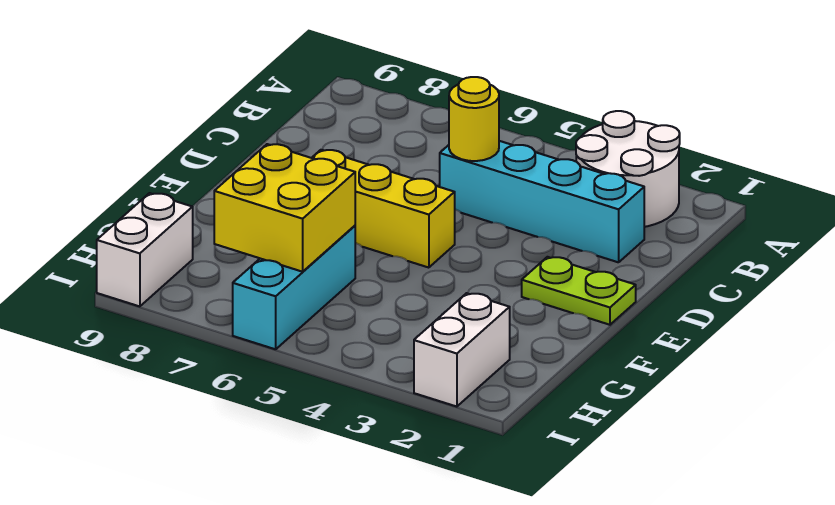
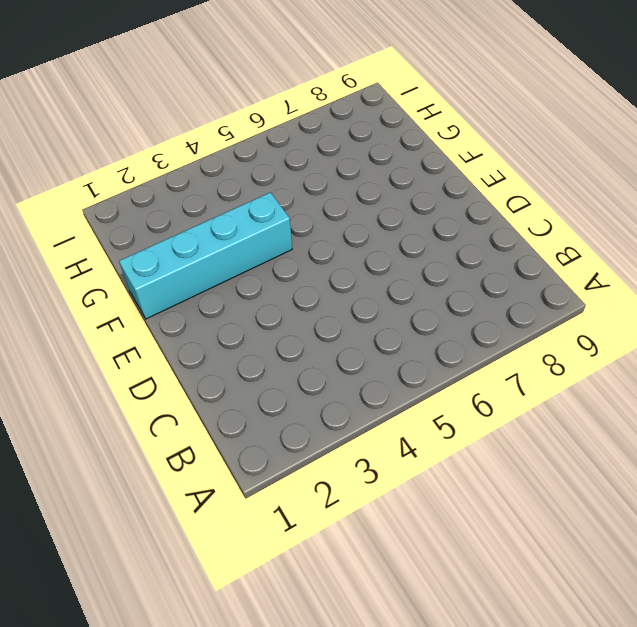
cyan brick F1:F4 level 1 -> cyan brick C2:C5 level 1
none -> white round brick A2:B3 level 1
none -> lime plate E1:E2 level 1

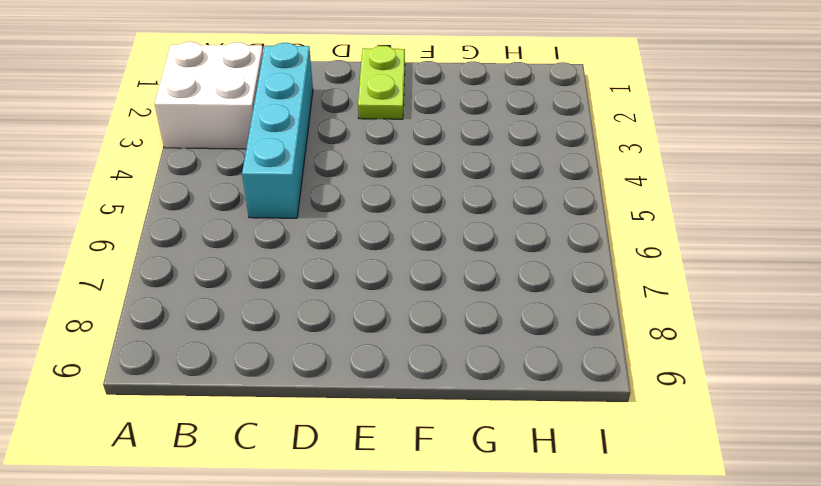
white brick A2:B3 level 1 -> white round brick A2:B3 level 1
none -> yellow brick E5:E7 level 1
none -> cyan brick G6:I6 level 1

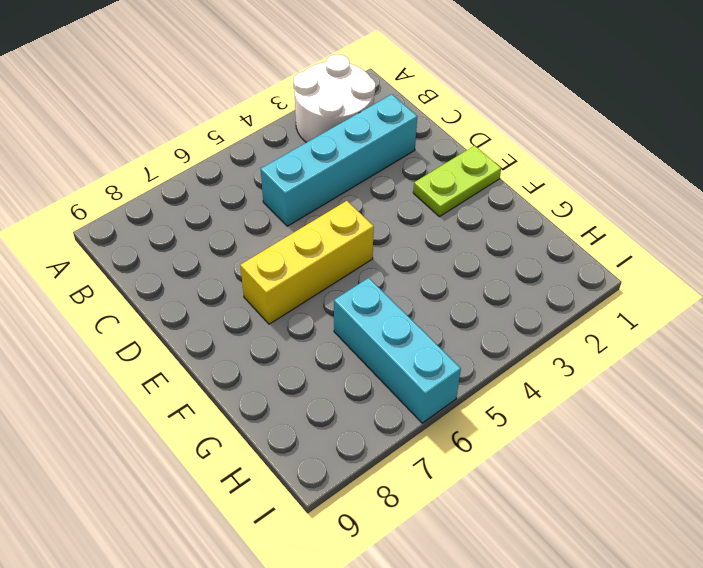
none -> white brick H2:I2 level 1
none -> white brick H9:I9 level 1

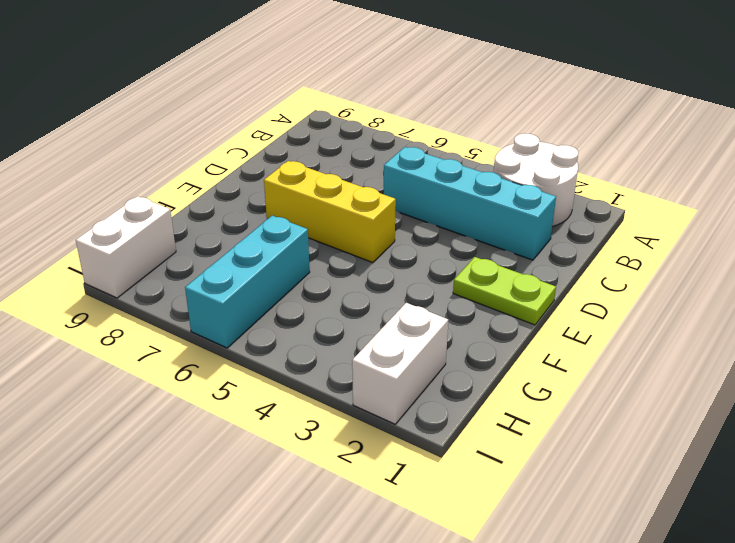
none -> yellow round brick C5 level 2
none -> yellow brick G6:H7 level 2

